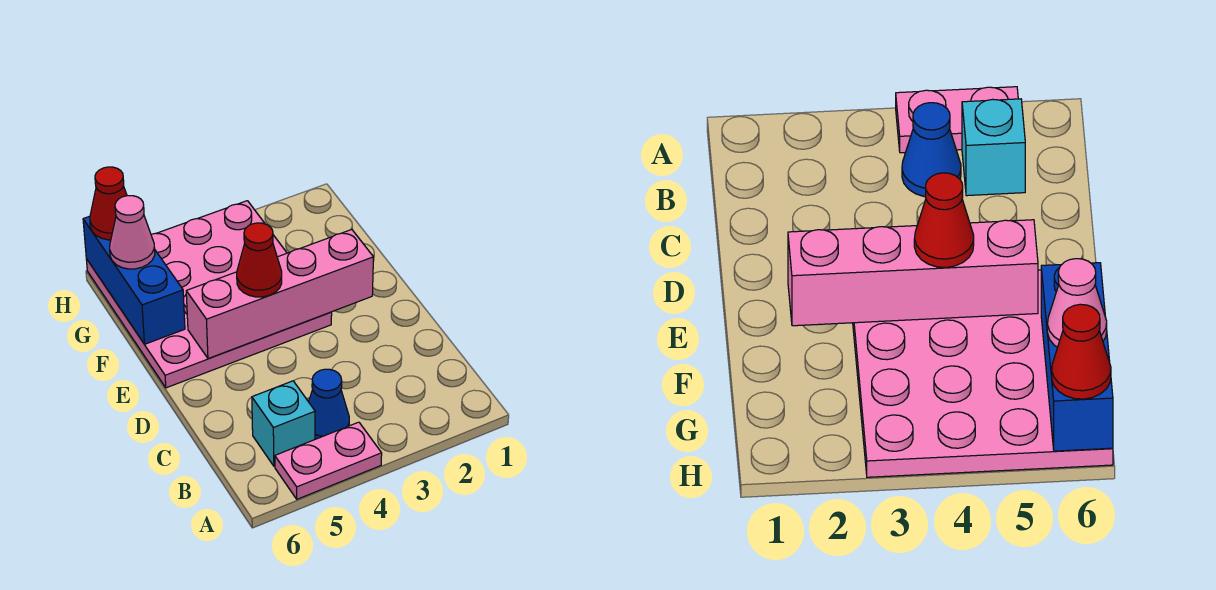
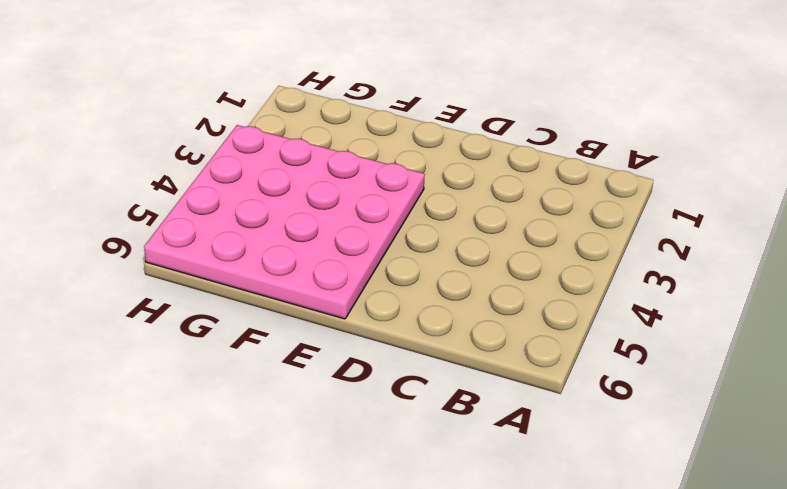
none -> pink plate A4:A5 level 1
none -> blue cone B4 level 1

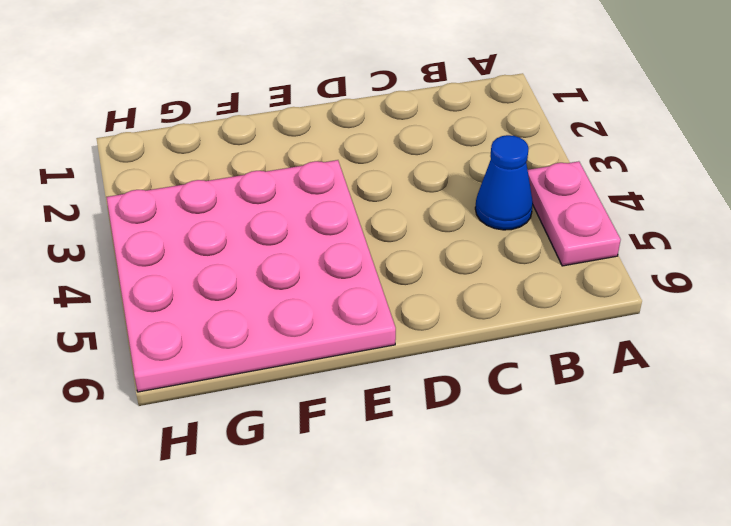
none -> cyan brick B5 level 1
none -> pink brick E2:E5 level 2

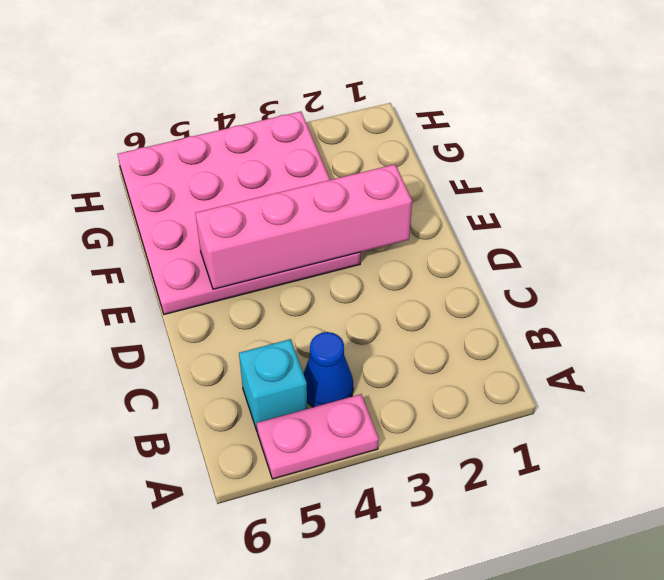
none -> blue brick F6:H6 level 2
none -> red cone E4 level 3

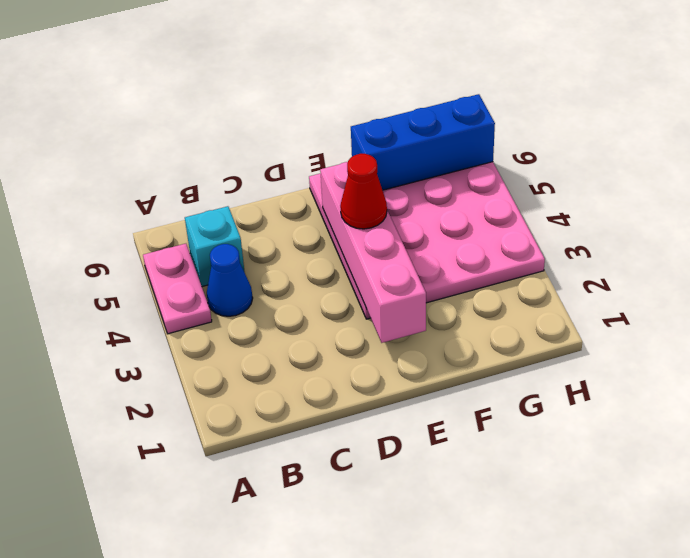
none -> pink cone G6 level 3
none -> red cone H6 level 3

